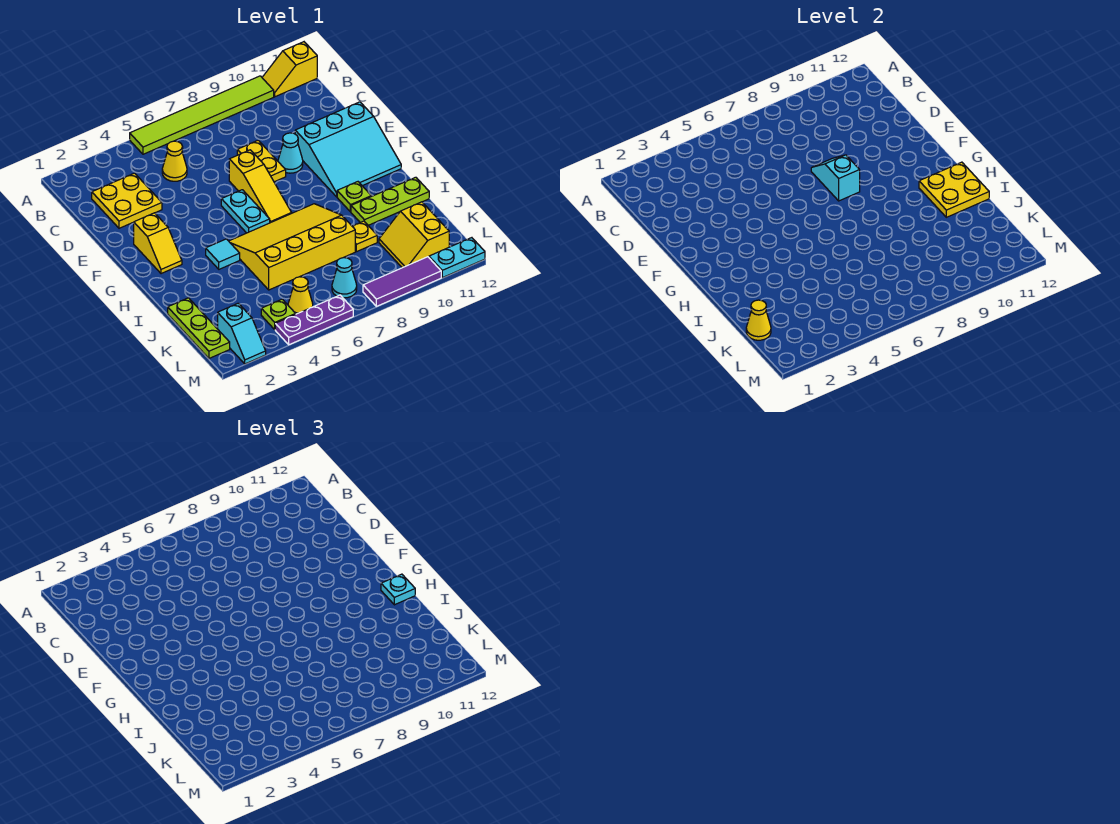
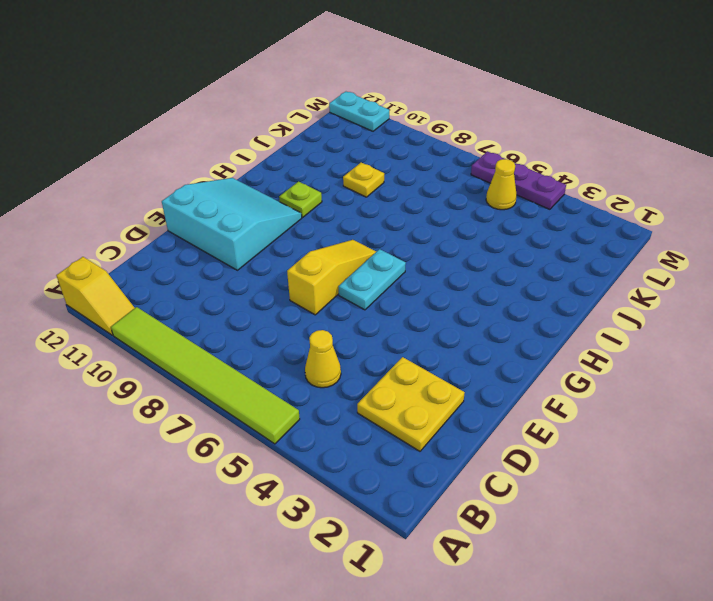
none -> yellow plate D8:E8 level 1
none -> cyan cone E9 level 1
none -> yellow slope F2:G2 level 1 top F

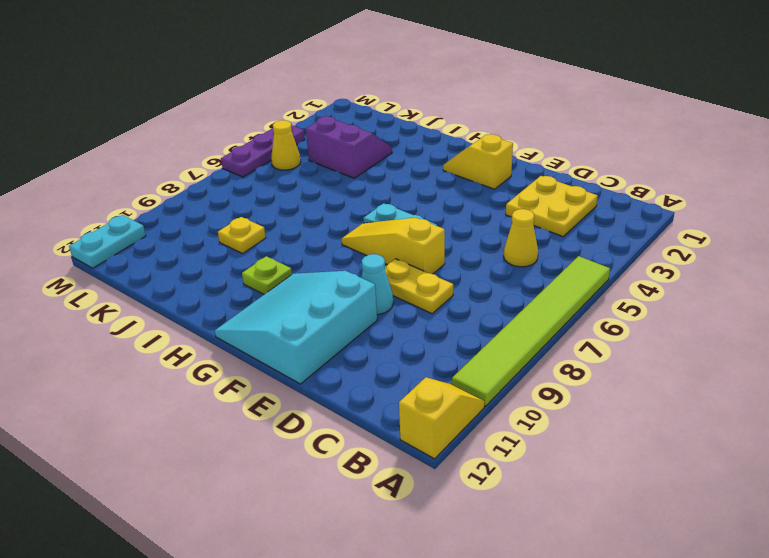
purple slope J3:K4 level 1 top 4 -> none
none -> cyan tile H4 level 1
none -> yellow slope H5:J8 level 1 top J
none -> lime plate I10:I12 level 1

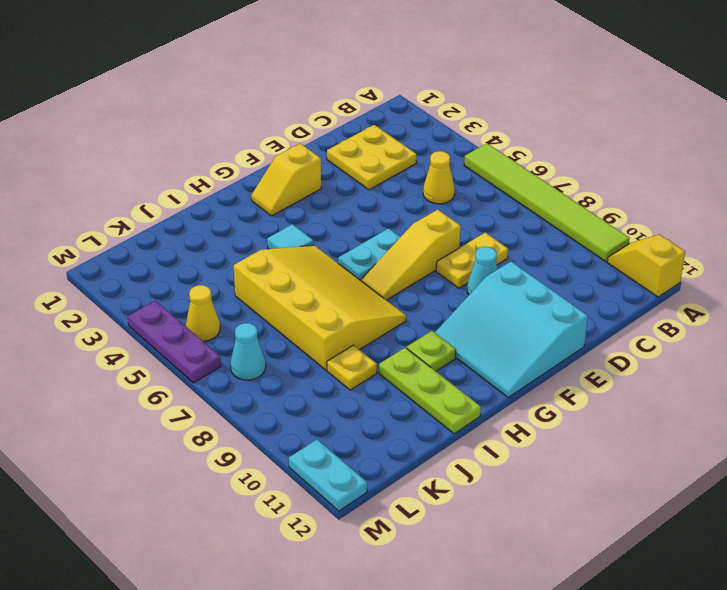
none -> lime plate J1:L1 level 1
none -> yellow slope K10:L11 level 1 top 11
none -> cyan slope L2:M2 level 1 top L

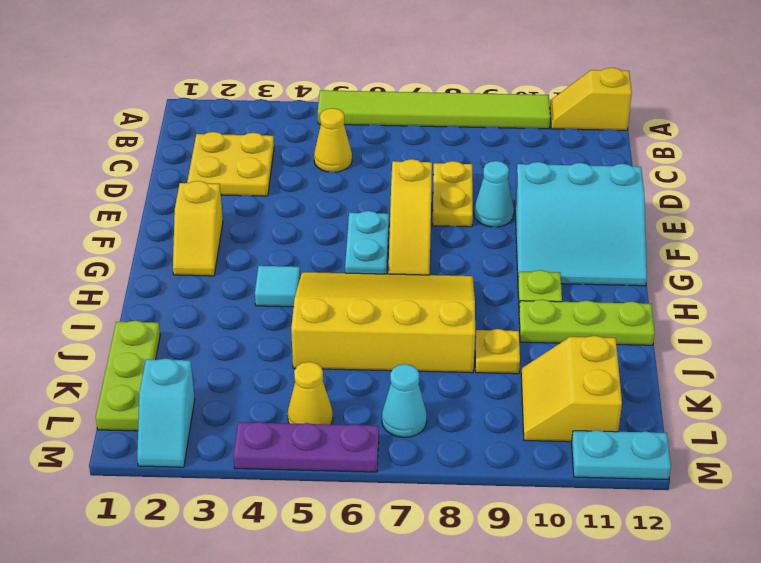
none -> lime plate L4 level 1
none -> purple tile M8:M10 level 1
none -> cyan slope E8:F8 level 2 top F

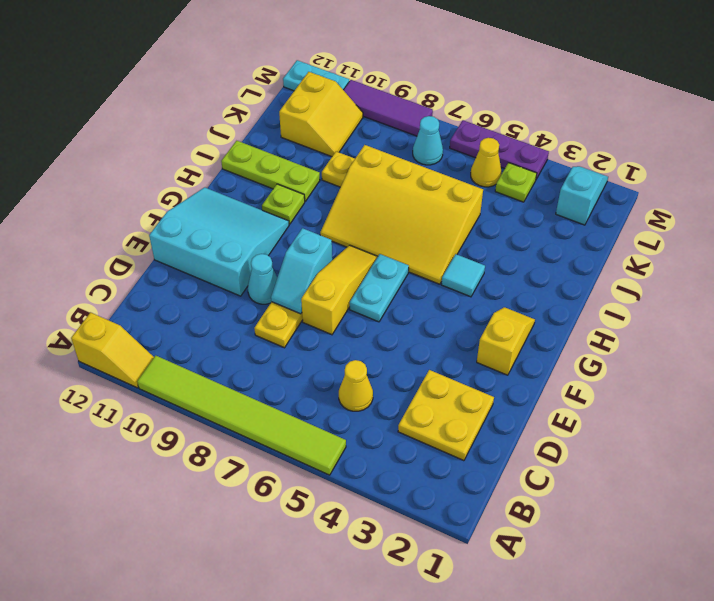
none -> lime plate J1:L1 level 1
none -> yellow plate H11:I12 level 2
none -> yellow cone K1 level 2

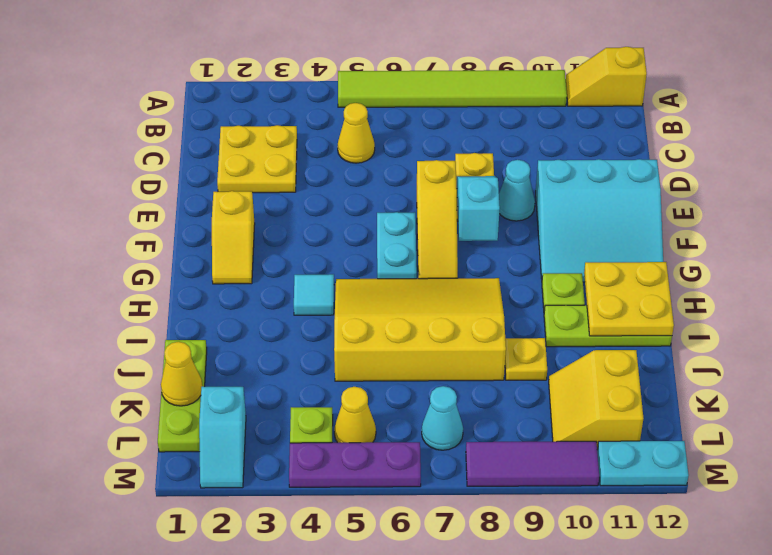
none -> cyan plate H12 level 3

